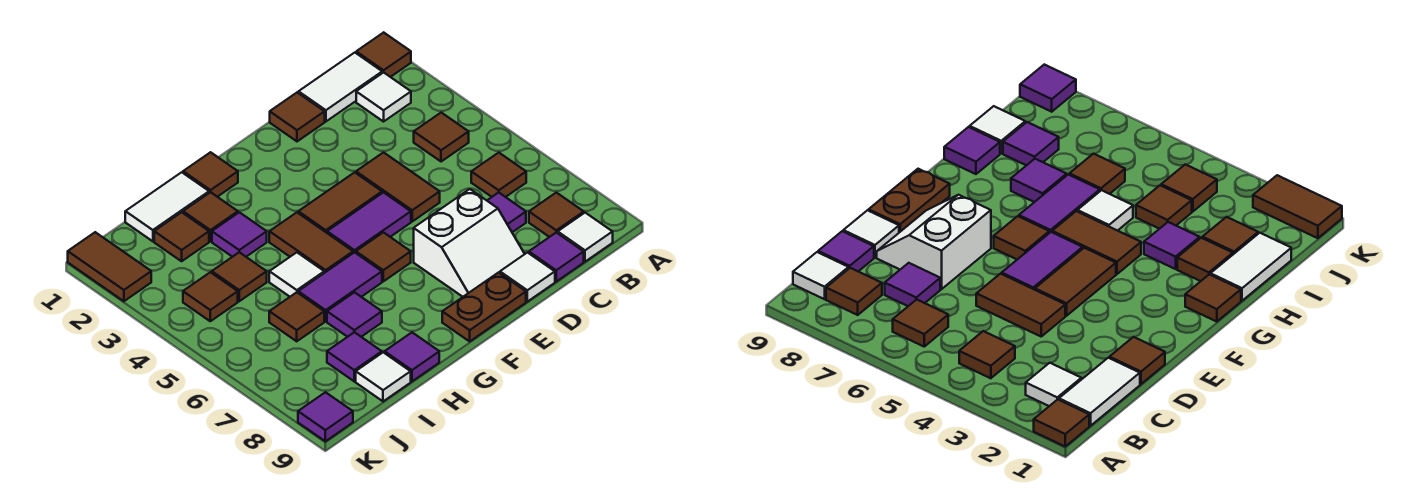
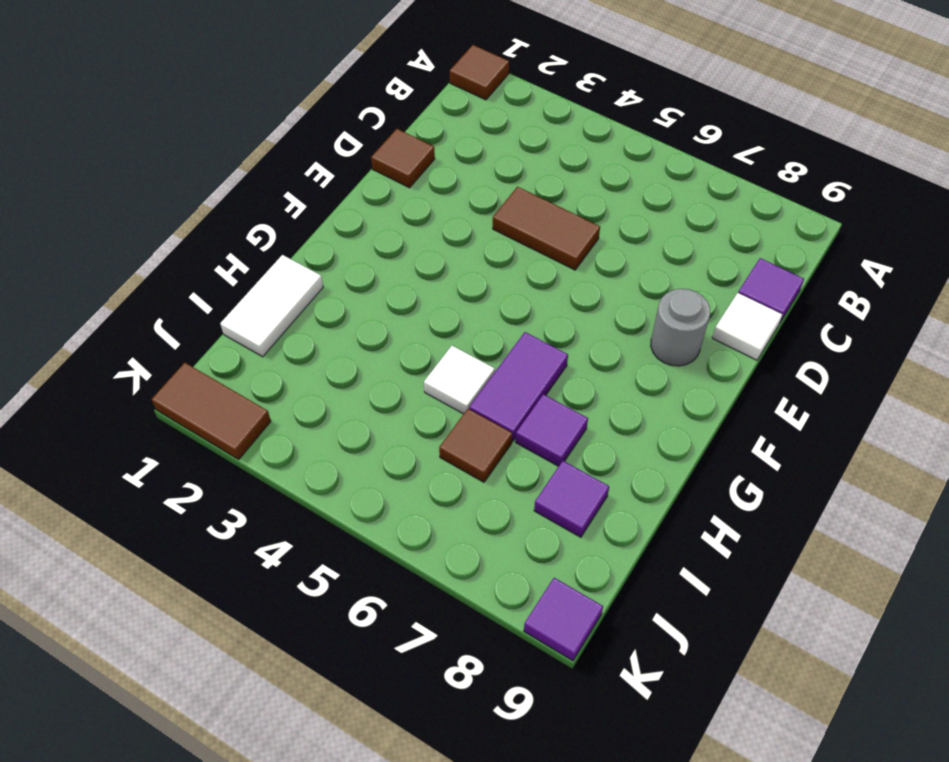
grey round brick E8 level 1 -> white slope D7:E8 level 1 top 7
none -> white tile B1:C1 level 1
none -> white tile B2 level 1
none -> brown tile B4 level 1
none -> brown tile B6 level 1

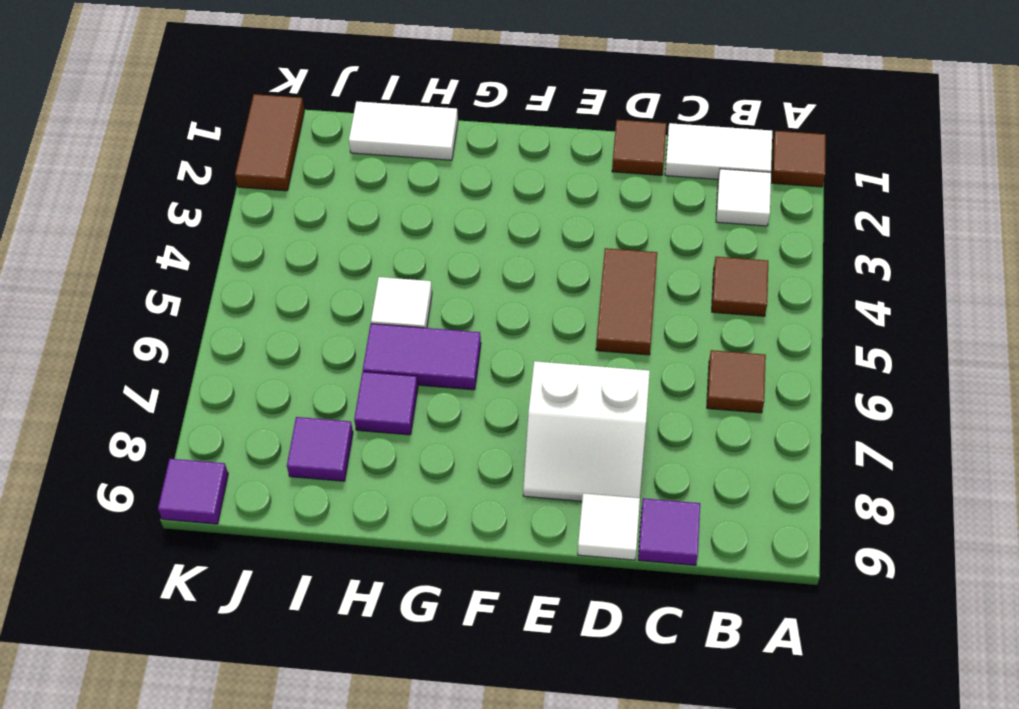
none -> brown tile B8 level 1
none -> white tile B9 level 1
none -> purple tile C7 level 1
none -> brown tile E4:F4 level 1

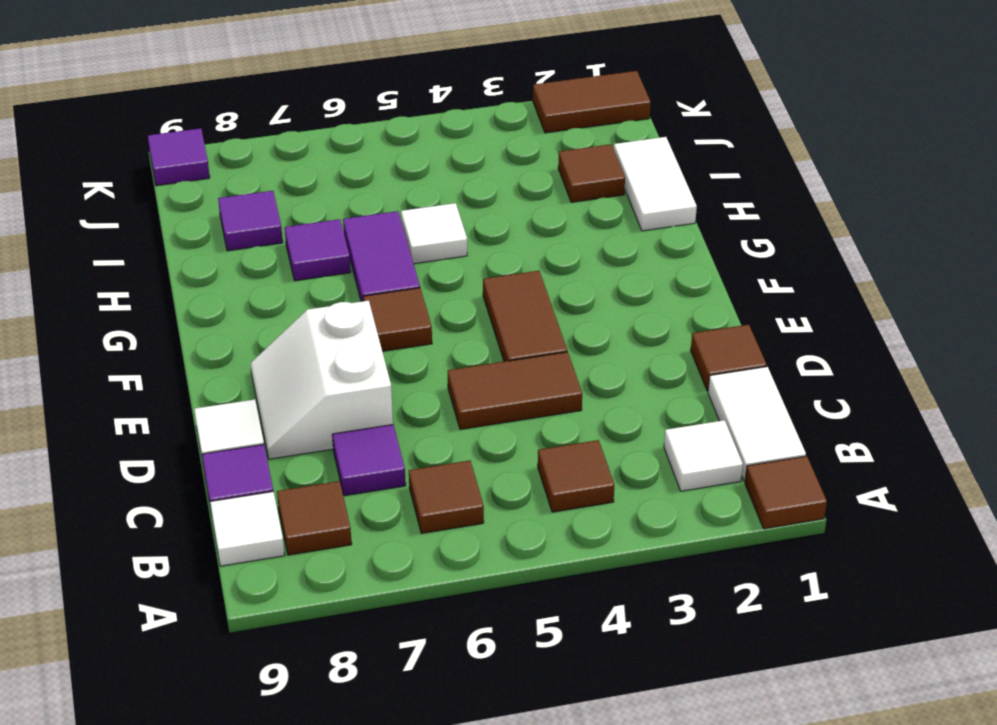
none -> purple tile E5:F5 level 1
none -> brown plate E9:F9 level 1
none -> brown tile G1 level 1
none -> brown tile G4:G5 level 1

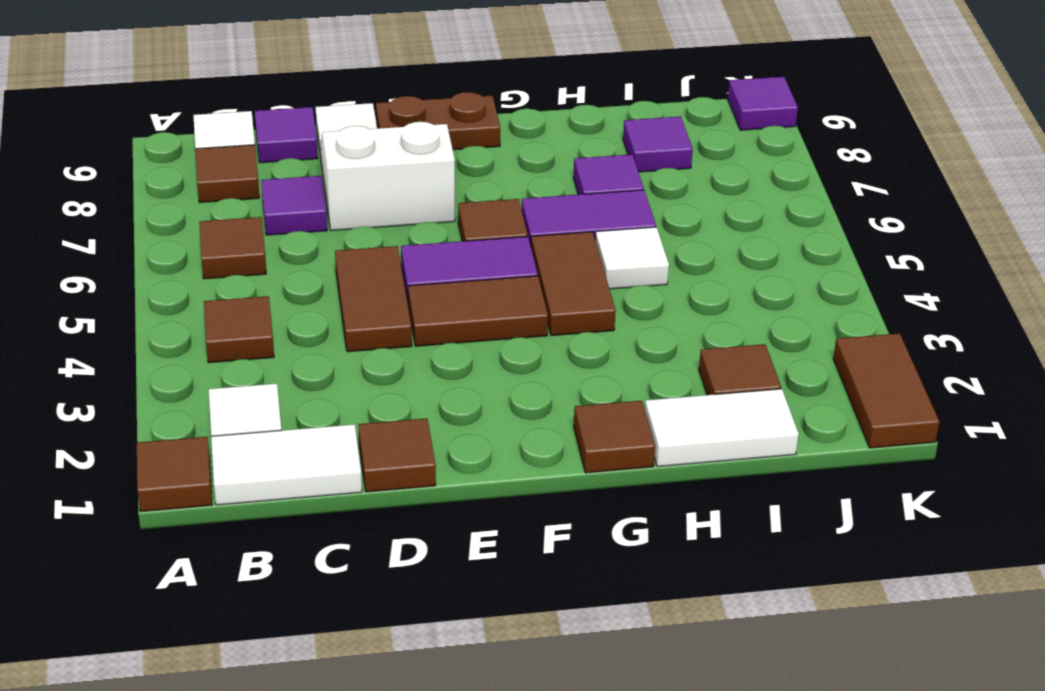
none -> brown tile H2 level 1
none -> purple tile H3 level 1
none -> purple tile H9 level 1
none -> brown tile I4 level 1

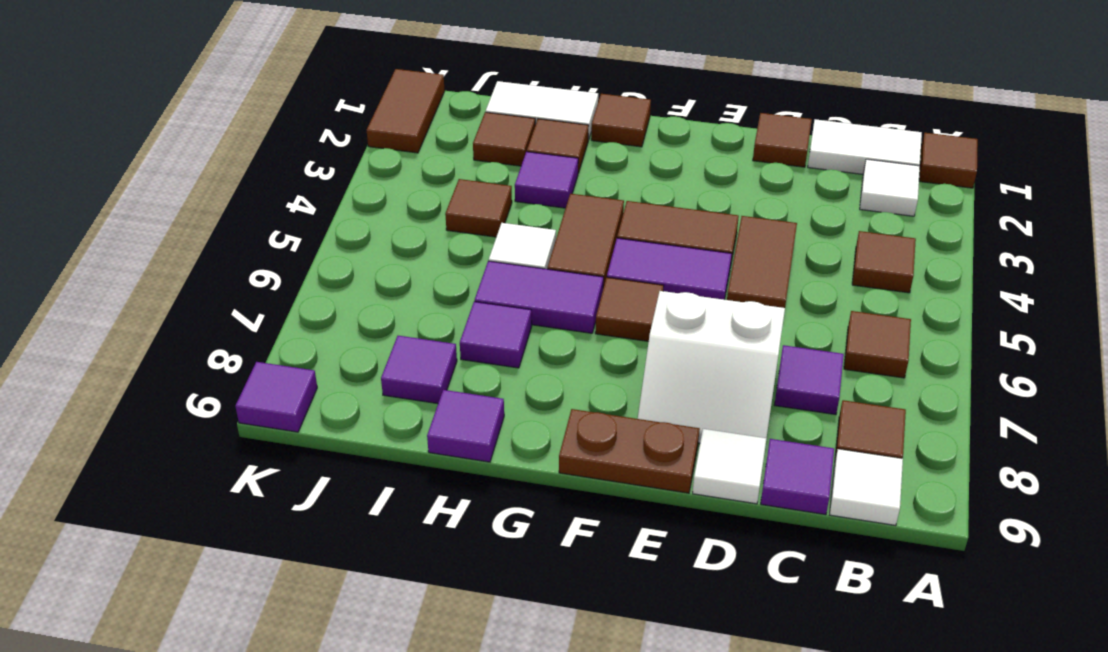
none -> brown tile I6 level 1
none -> white tile I9 level 1
none -> brown tile J4 level 1

